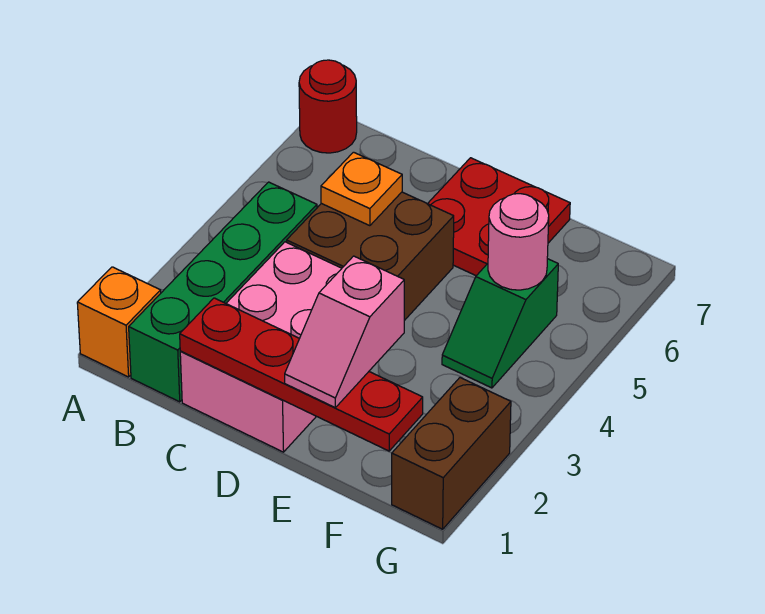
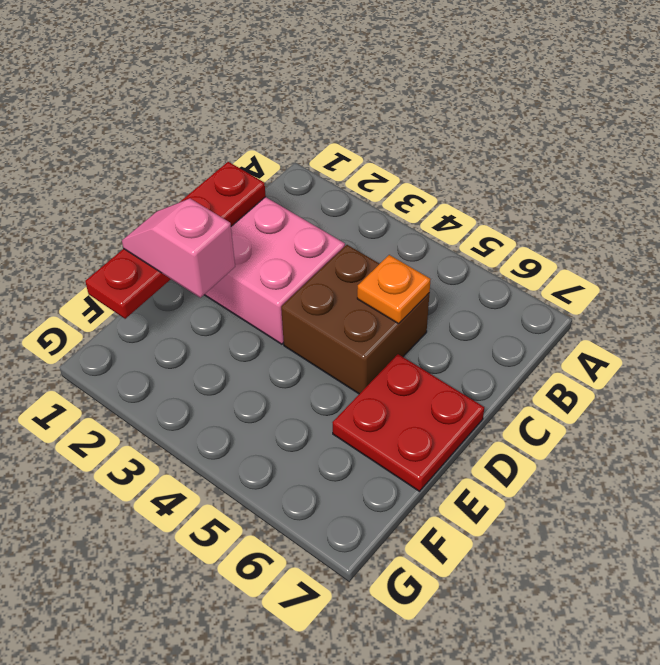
none -> orange brick A1 level 1
none -> red round brick A7 level 1
none -> green brick B1:B4 level 1

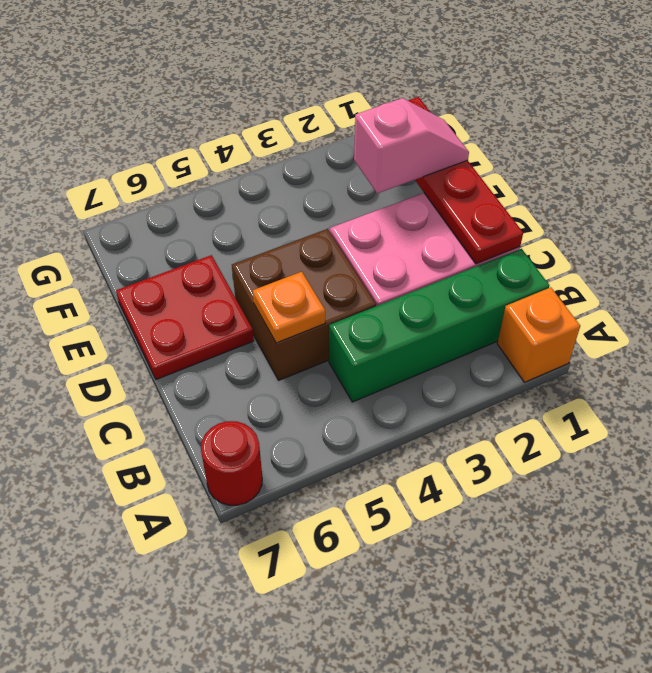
none -> green slope F4:F5 level 1 top 5
none -> brown brick G1:G2 level 1
none -> pink round brick F5 level 2

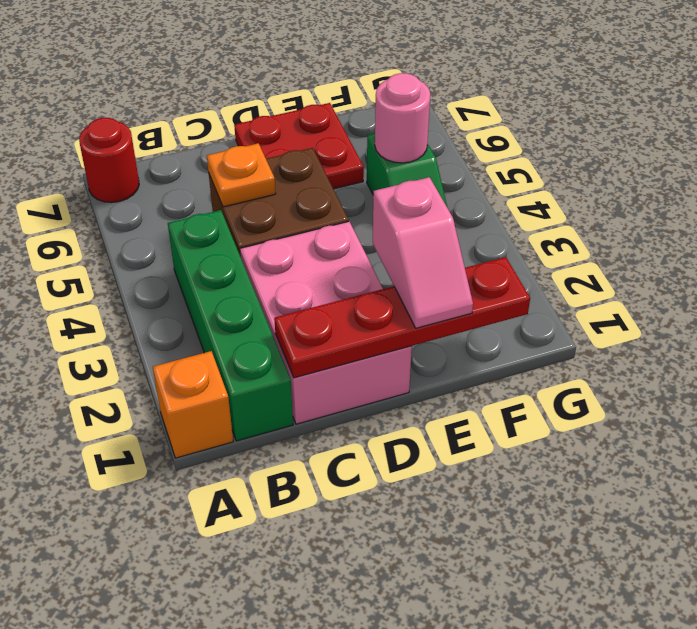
none -> brown brick G1:G2 level 1

